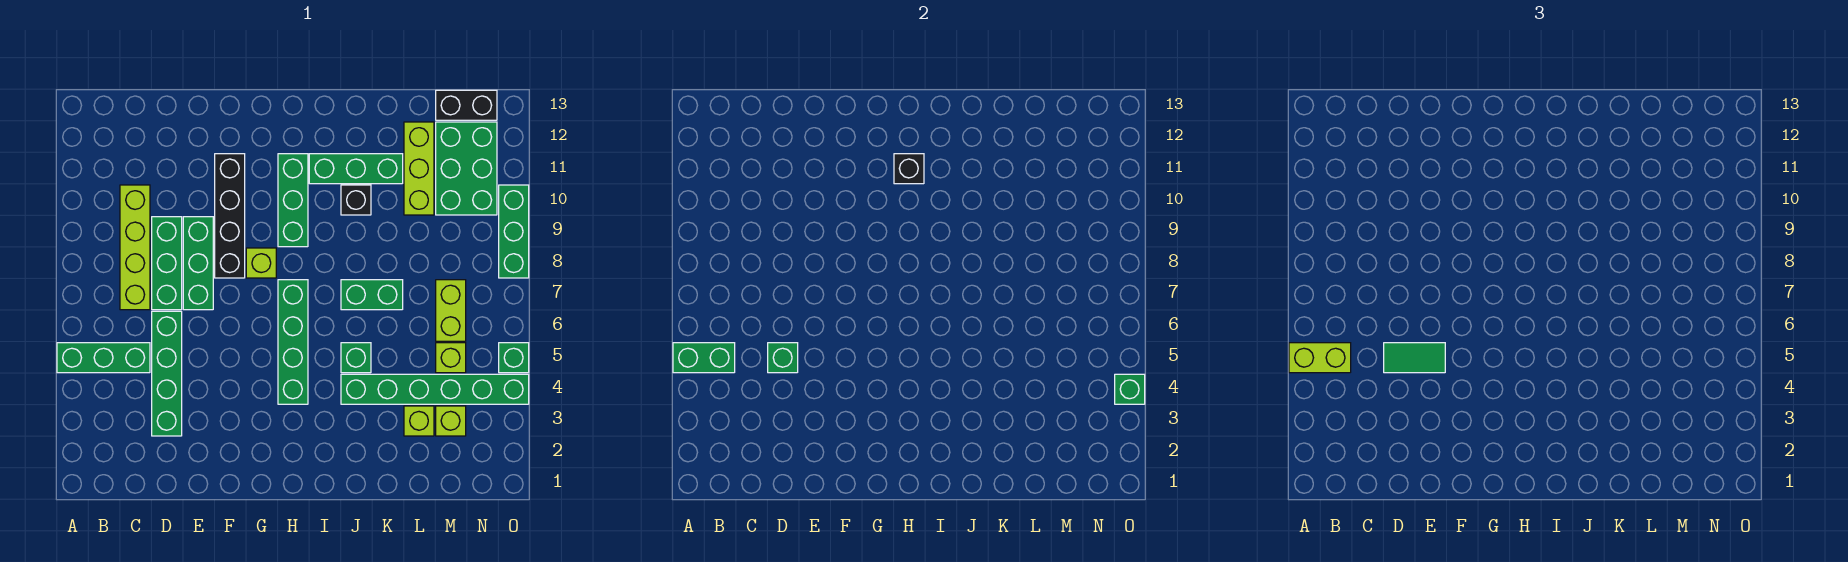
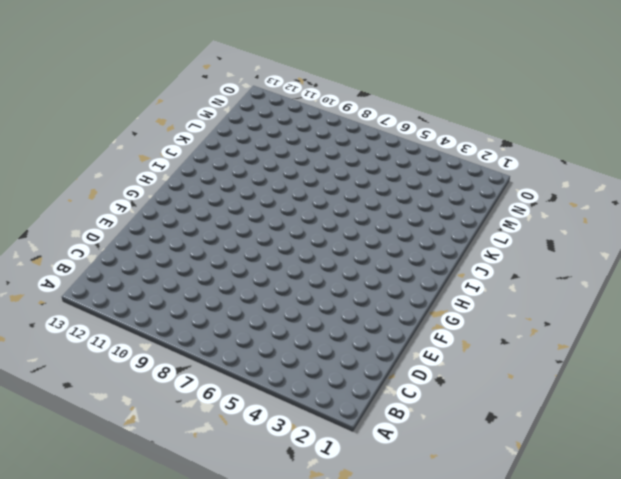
none -> green brick A5:C5 level 1
none -> lime brick C7:C10 level 1
none -> green brick D3:D6 level 1

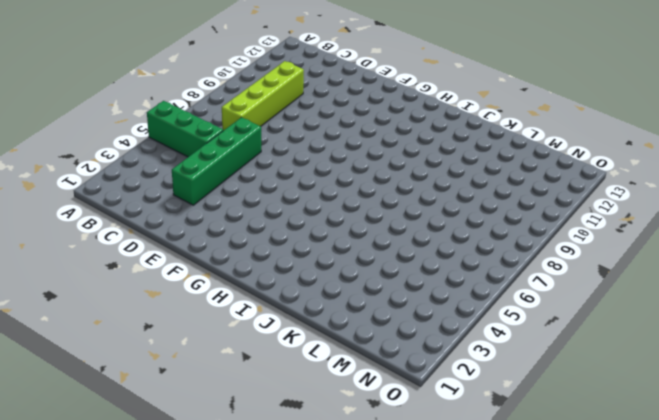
none -> green brick D7:D9 level 1
none -> green brick E7:E9 level 1
none -> black brick F8:F11 level 1

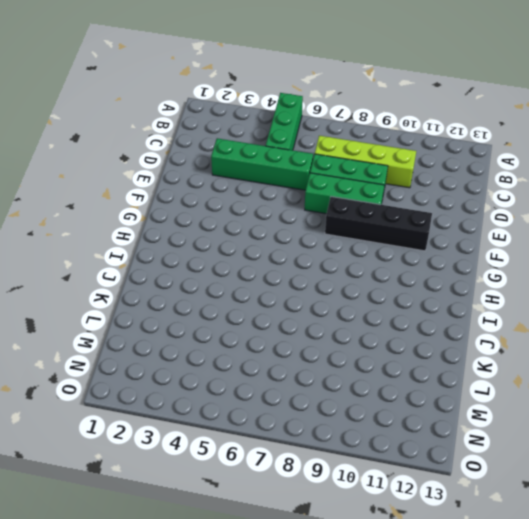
none -> lime brick G8 level 1
none -> green brick H4:H7 level 1
none -> green brick H9:H11 level 1

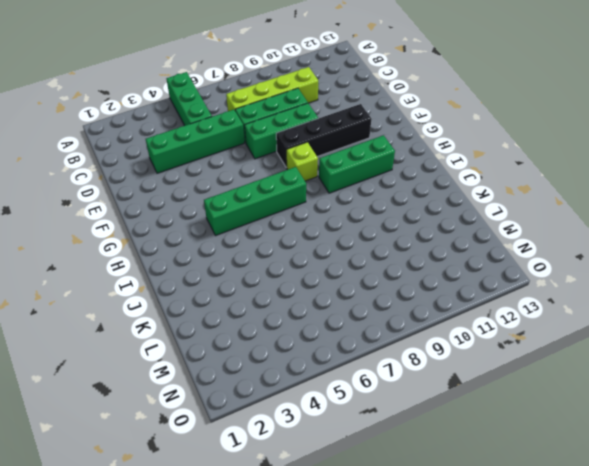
none -> green brick I11:K11 level 1
none -> green brick J4:O4 level 1
none -> green brick J5 level 1

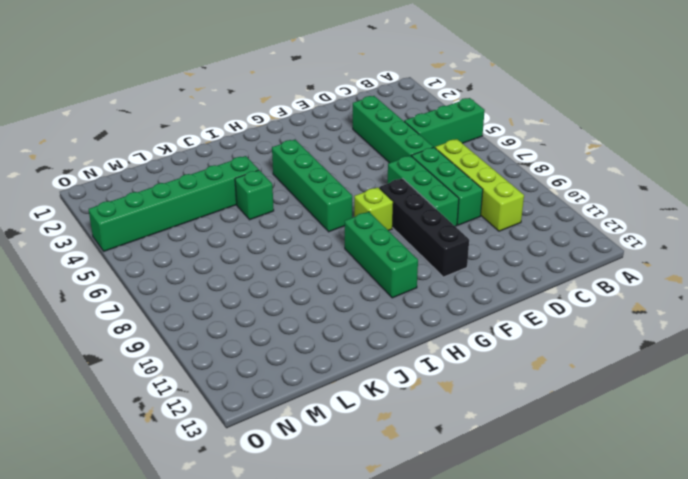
none -> green brick I11:K11 level 1
none -> green brick J7:K7 level 1
none -> black brick J10 level 1

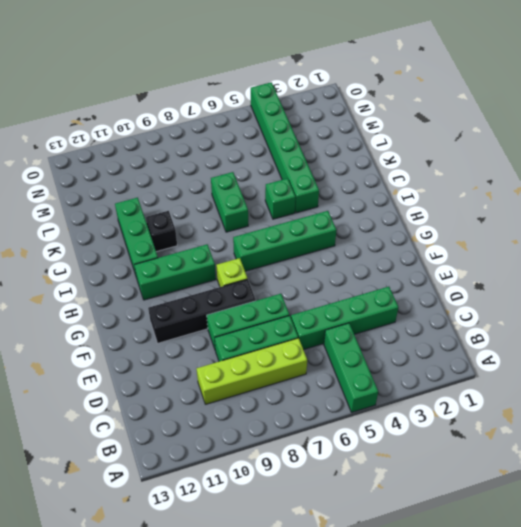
none -> lime brick L3 level 1
none -> lime brick L10:L12 level 1
none -> lime brick M3 level 1

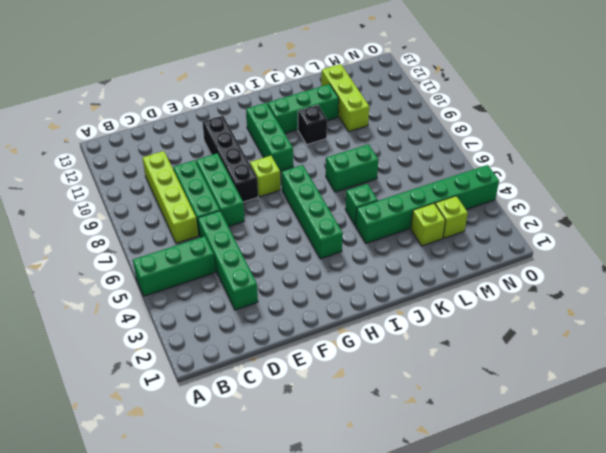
none -> lime brick M5 level 1
none -> lime brick M6:M7 level 1
none -> green brick M10:N12 level 1

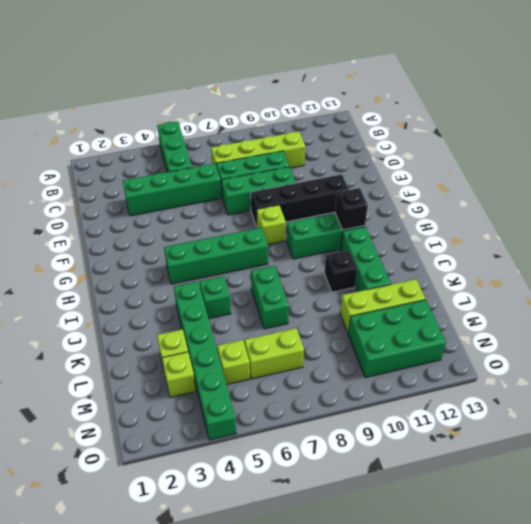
none -> black brick M13:N13 level 1
none -> green brick O5 level 1
none -> green brick O8:O10 level 1

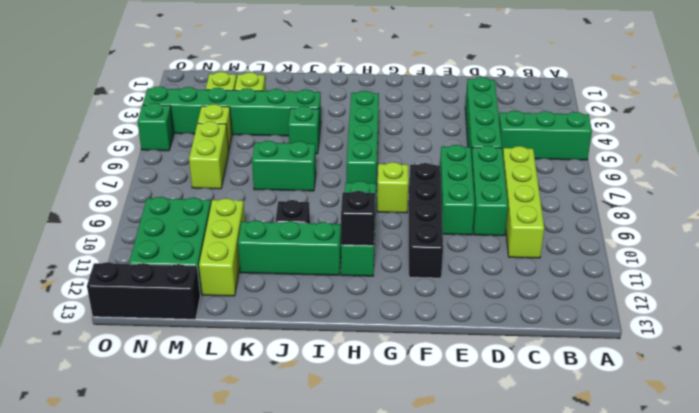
black brick M13:O13 level 1 -> black brick M13:N13 level 1
none -> green brick O8:O10 level 1
none -> green brick A5:B5 level 2
none -> green brick D5 level 2

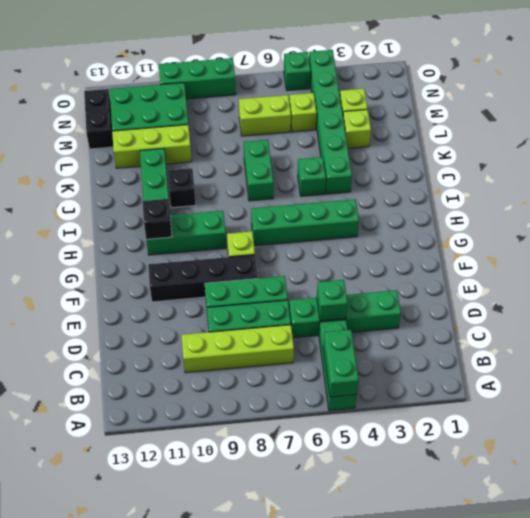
none -> green brick O4 level 2
none -> lime brick A5:B5 level 3
none -> green tile D5:E5 level 3

